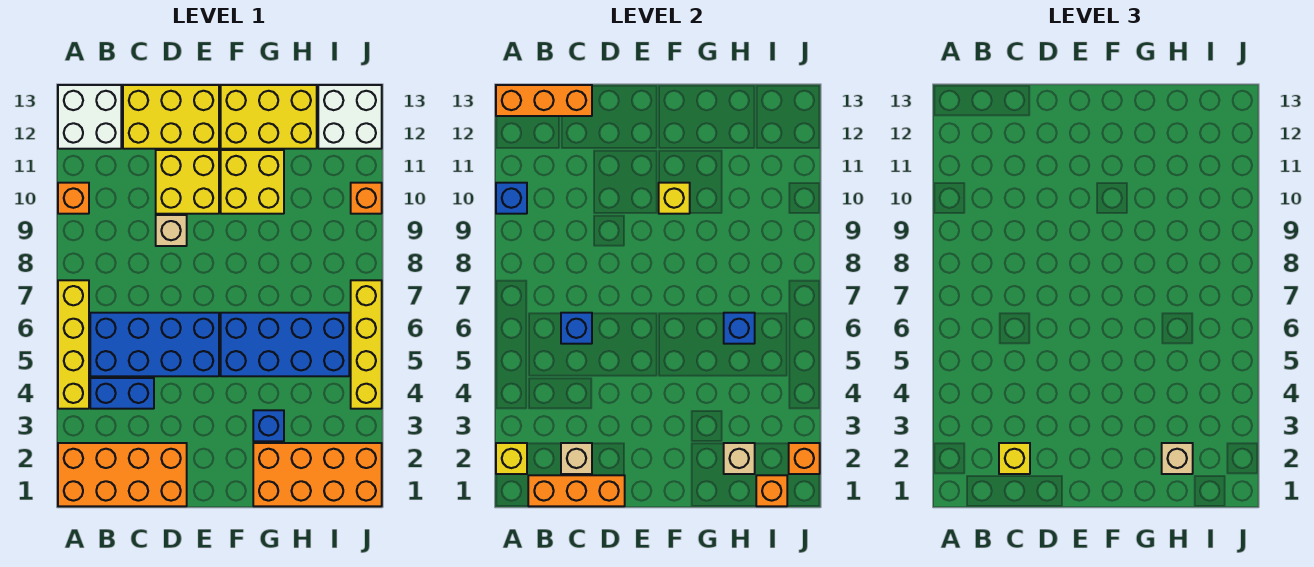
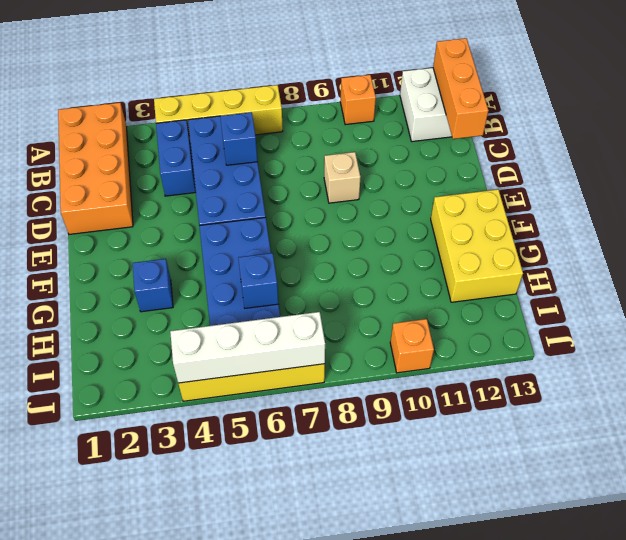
white brick J4:J7 level 2 -> none
none -> yellow brick C12:E13 level 1
none -> yellow brick D10:E11 level 1
none -> yellow brick F10:G11 level 1
none -> orange brick G1:J2 level 1

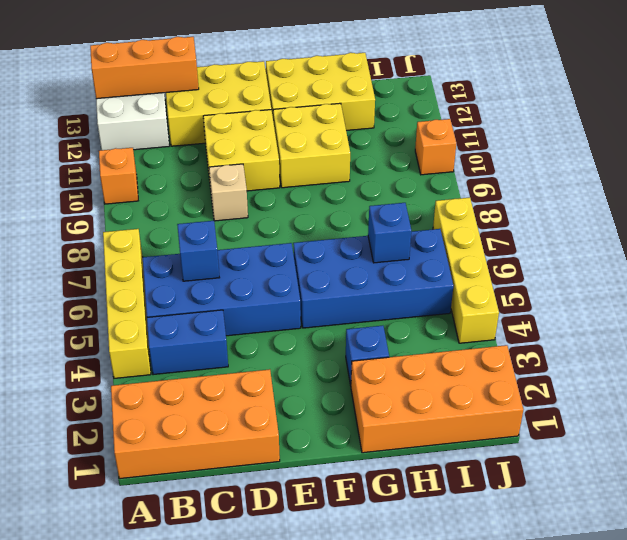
none -> white brick I12:J13 level 1
none -> yellow brick A2 level 2
none -> blue brick A10 level 2
none -> orange brick B1:D1 level 2

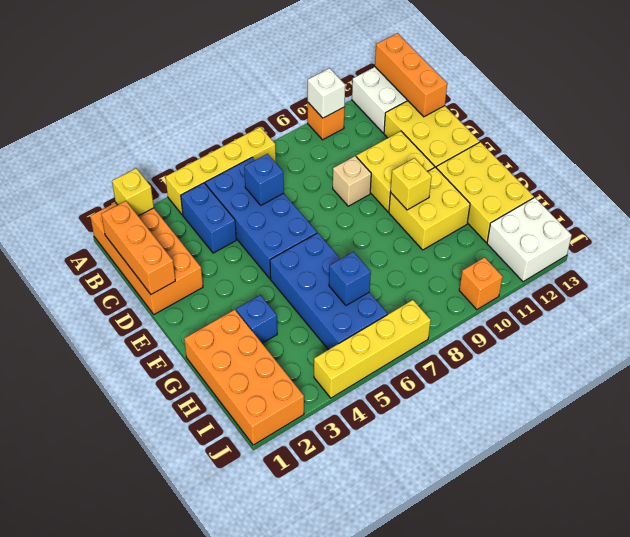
white brick A10 level 2 -> blue brick A10 level 2
none -> tan brick C2 level 2
none -> tan brick H2 level 2
none -> orange brick I1 level 2
none -> orange brick J2 level 2

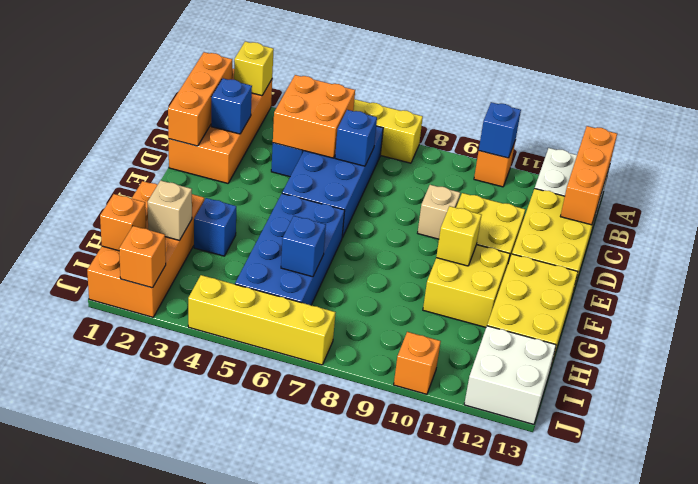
orange brick B4:C5 level 2 -> none
blue brick C2 level 2 -> tan brick C2 level 2
none -> yellow brick C2 level 3
none -> tan brick H2 level 3

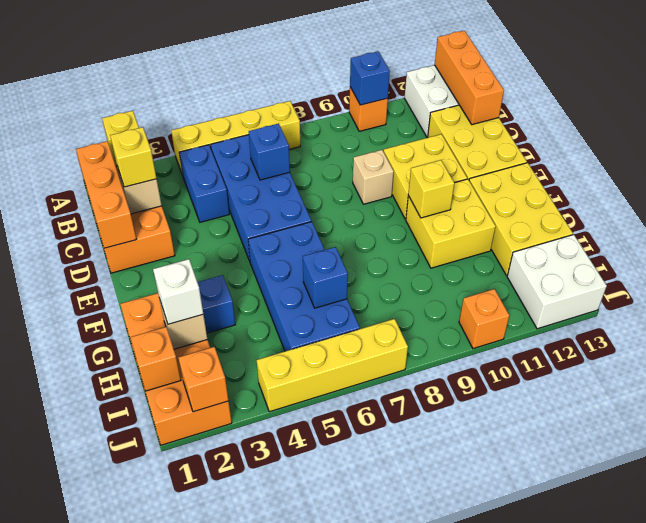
white brick H2 level 3 -> tan brick H2 level 3

